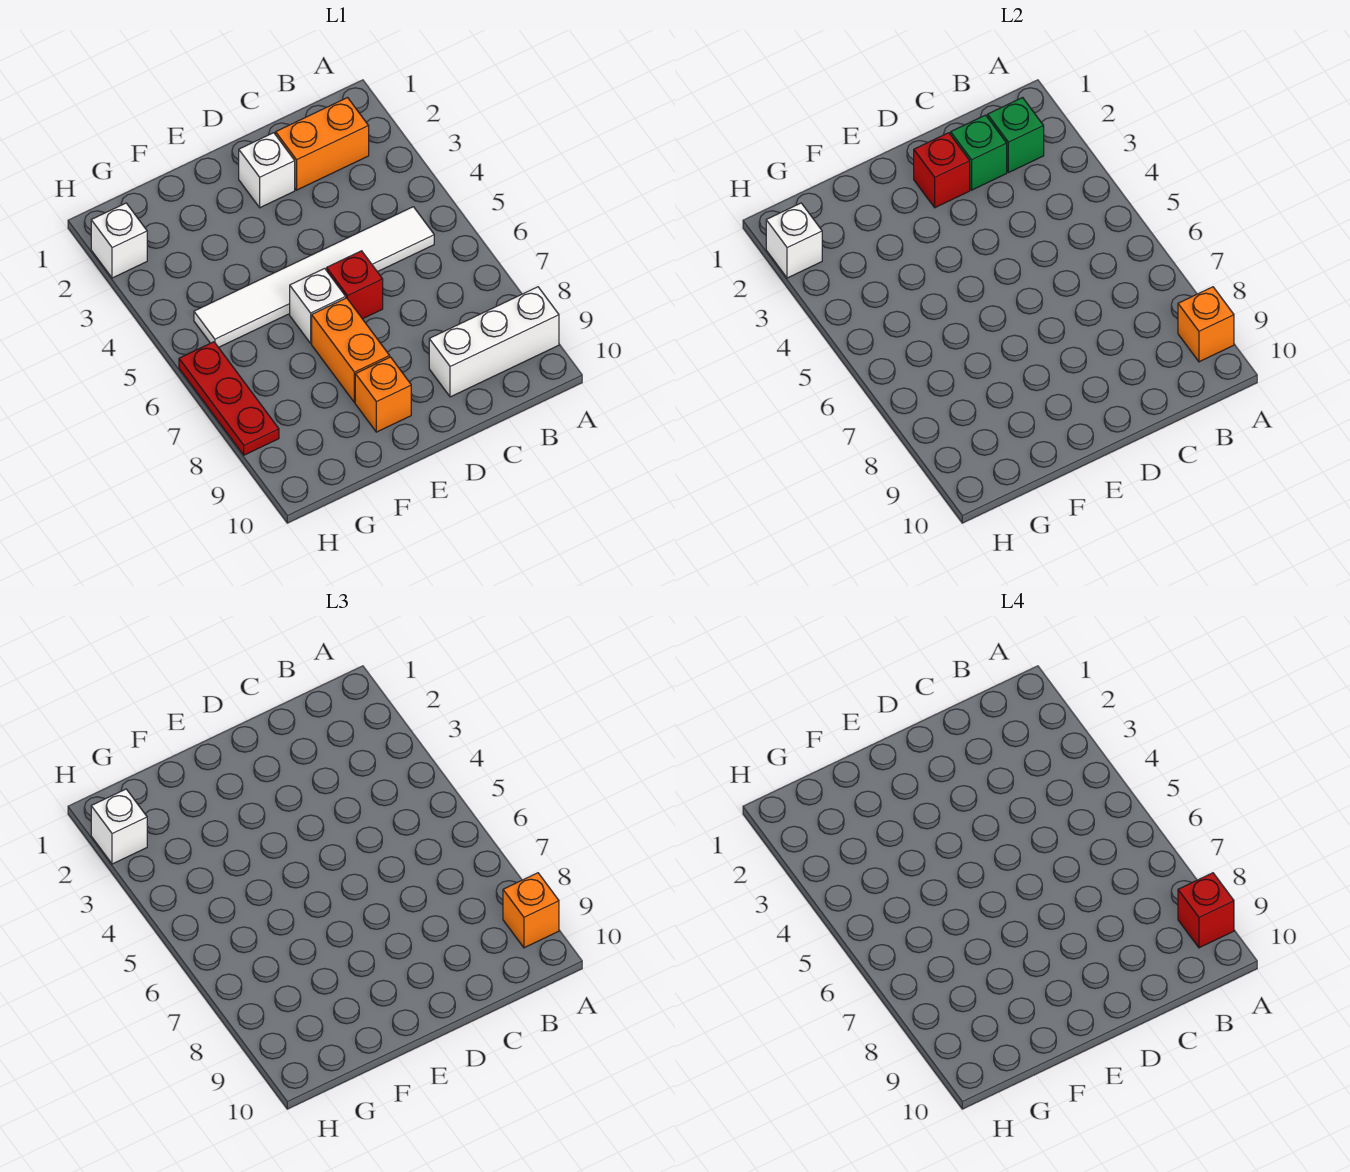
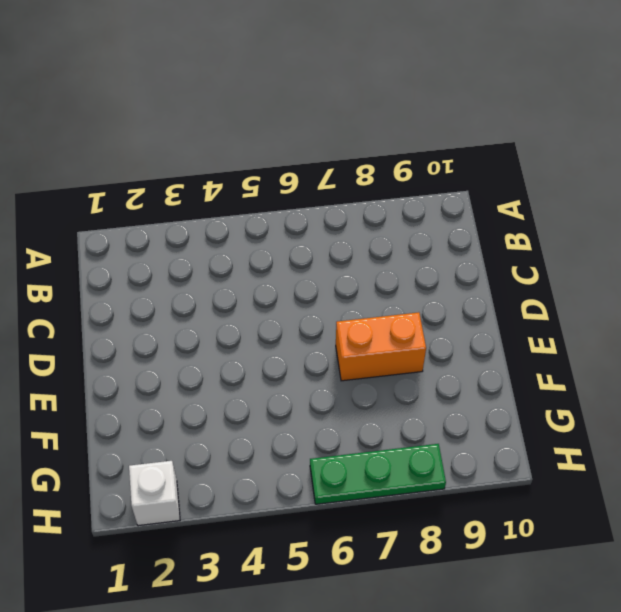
green plate H6:H8 level 1 -> red plate H6:H8 level 1
none -> white brick A9:C9 level 1
none -> orange brick B2:C2 level 1
none -> white tile B5:G5 level 1

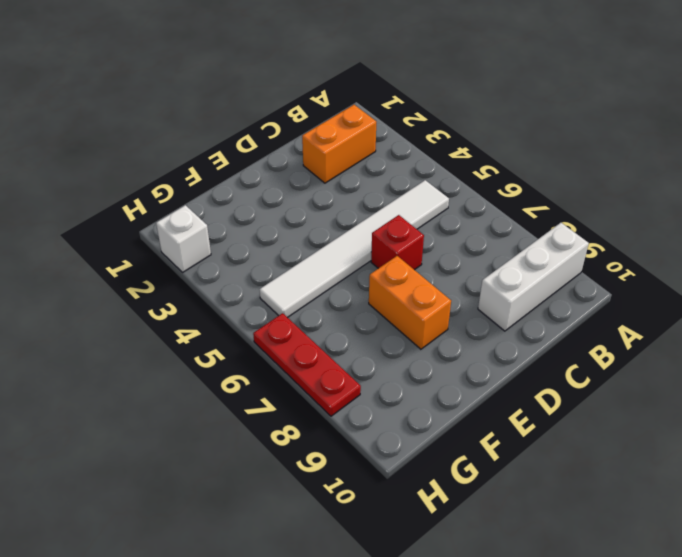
none -> white brick D2 level 1
none -> white brick E6 level 1
none -> orange brick E9 level 1

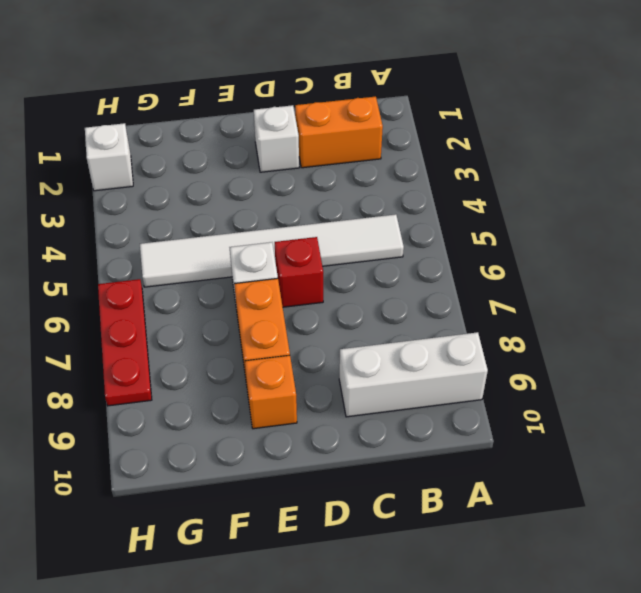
none -> orange brick A9 level 2
none -> green brick B2 level 2
none -> green brick C2 level 2

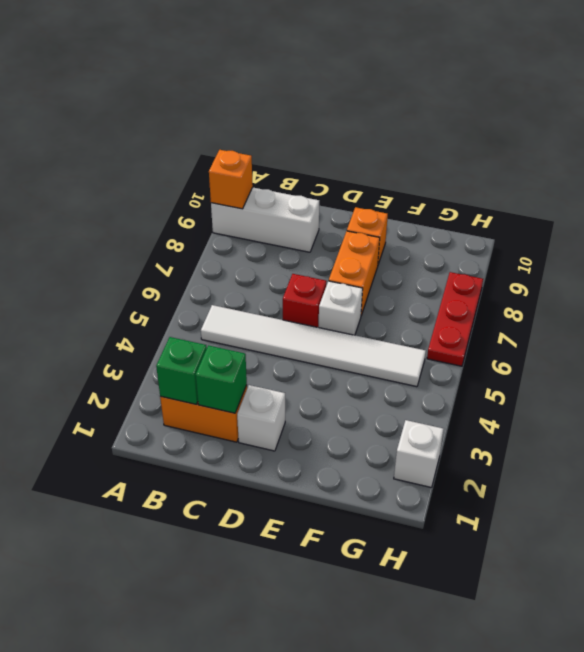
none -> red brick D2 level 2
none -> white brick H2 level 2
none -> orange brick A9 level 3

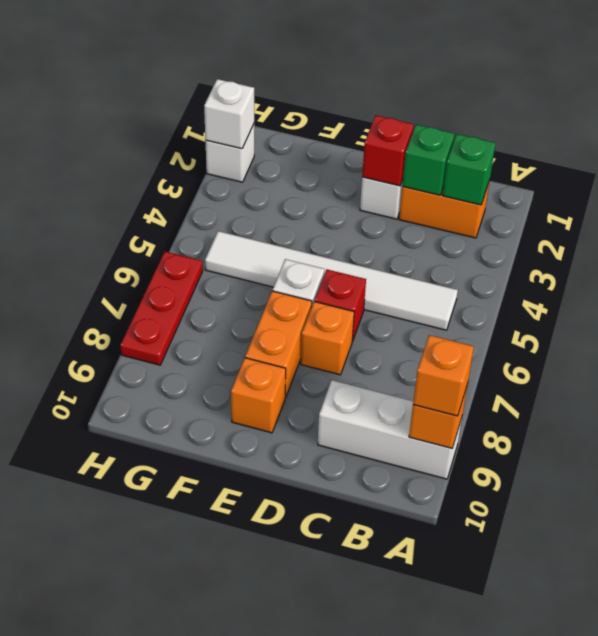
orange brick D7 level 1 -> none
none -> white brick H2 level 3
none -> red brick A9 level 4

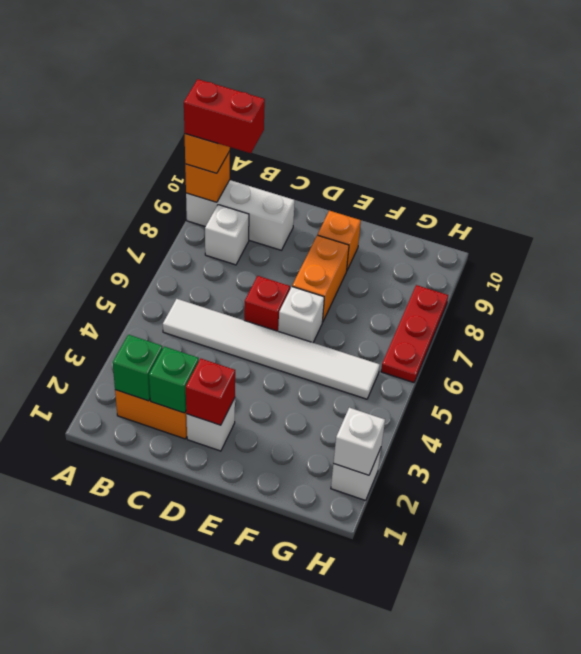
red brick A9:B9 level 4 -> red brick A9 level 4
white brick B8 level 1 -> white brick H2 level 3

